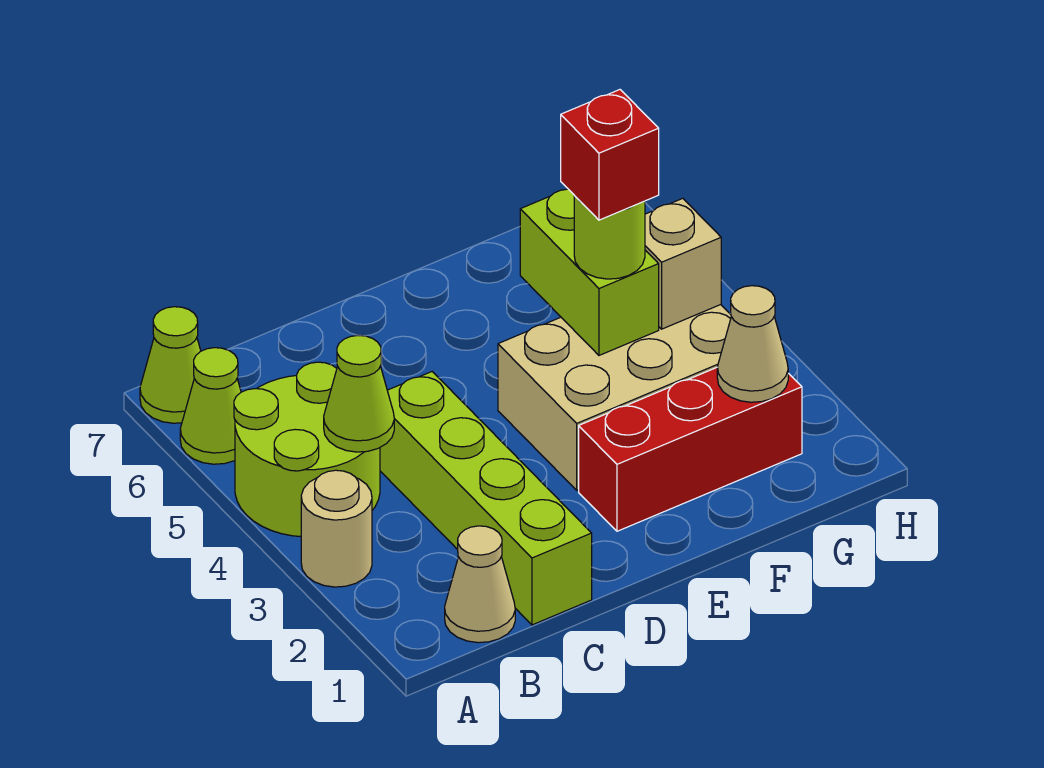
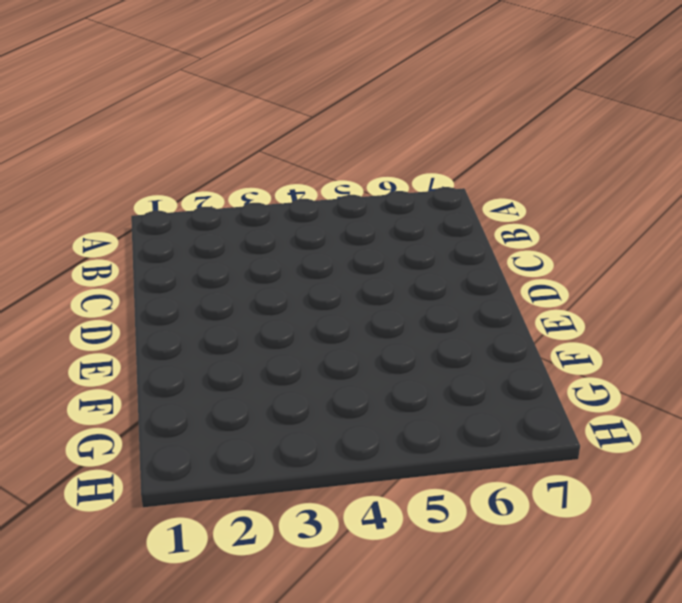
none -> tan round brick A3 level 1
none -> lime round brick A4:B5 level 1
none -> lime cone A6 level 1

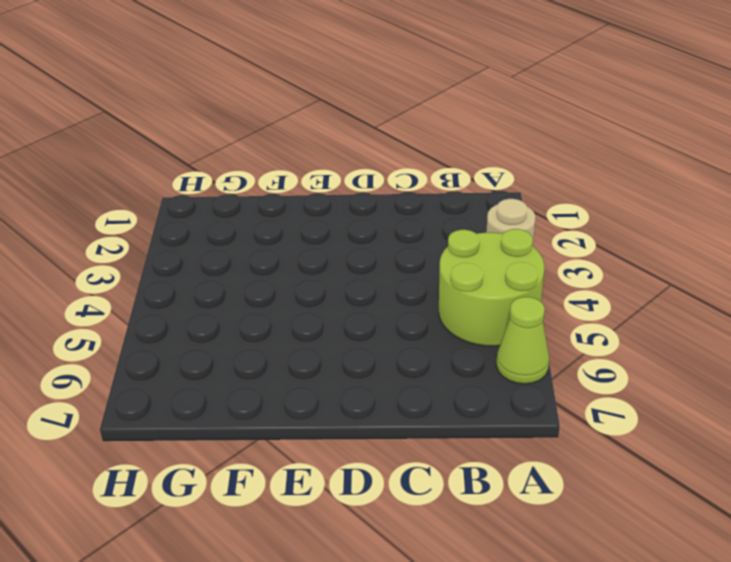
none -> lime cone A7 level 1
none -> tan cone B1 level 1
none -> lime brick C1:C4 level 1

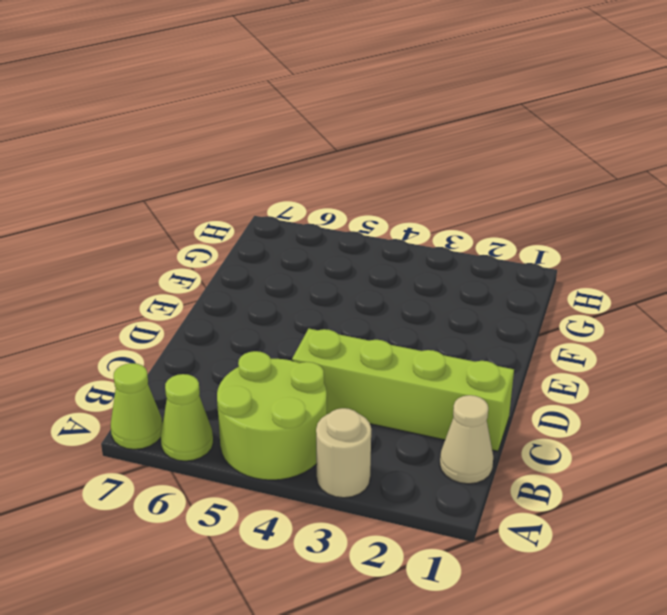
none -> red brick E2:G2 level 1
none -> tan brick E3:G4 level 1
none -> lime cone B4 level 2

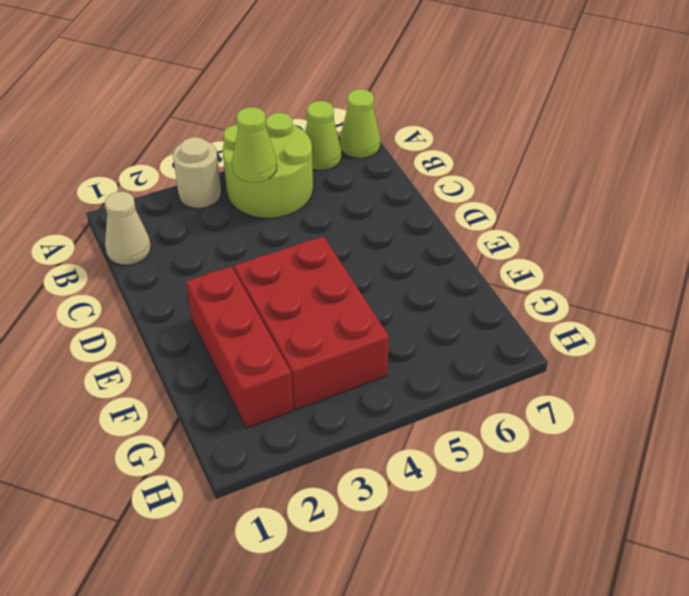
red brick E3:G4 level 1 -> tan brick E3:G4 level 1
none -> lime brick C1:C4 level 1
none -> lime brick F4:F5 level 2
none -> tan cone G2 level 2

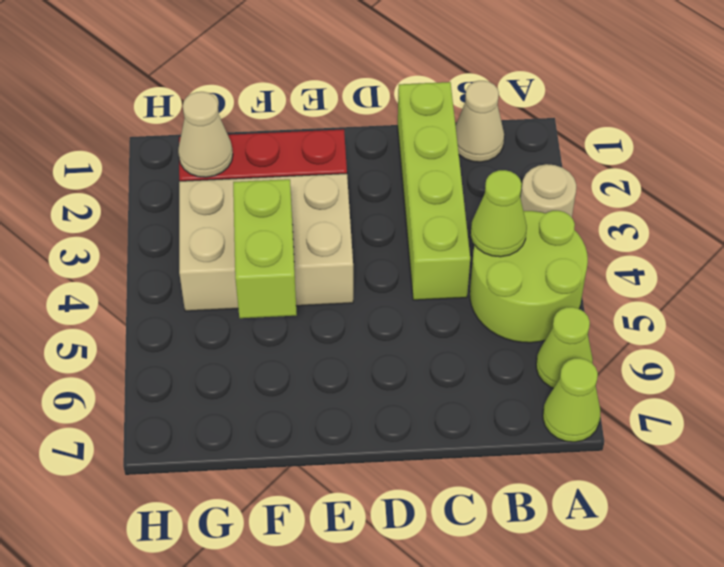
none -> tan brick G4 level 2
none -> lime round brick F4 level 3
none -> red brick F4 level 4

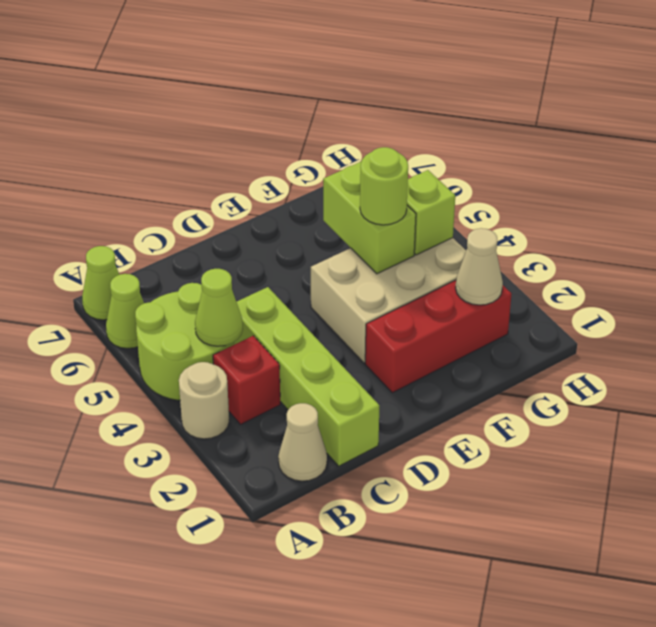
red brick B3 level 1 -> red brick F4 level 4
lime brick G4 level 2 -> tan brick G4 level 2

